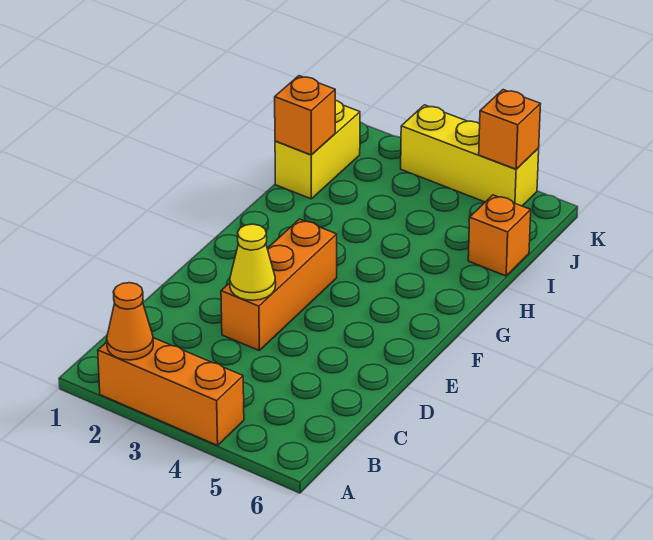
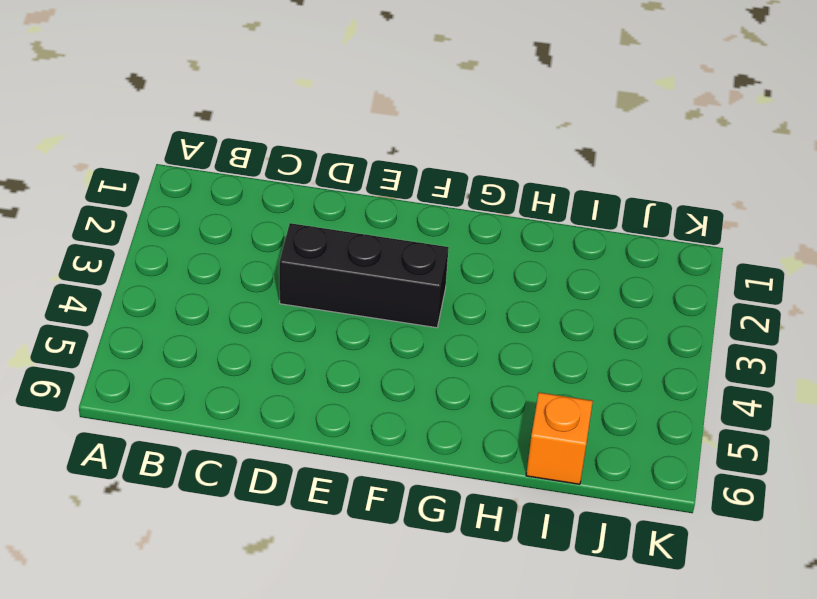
black brick D3:F3 level 1 -> orange brick D3:F3 level 1
none -> orange brick A2:A4 level 1
none -> yellow brick I1:J1 level 1

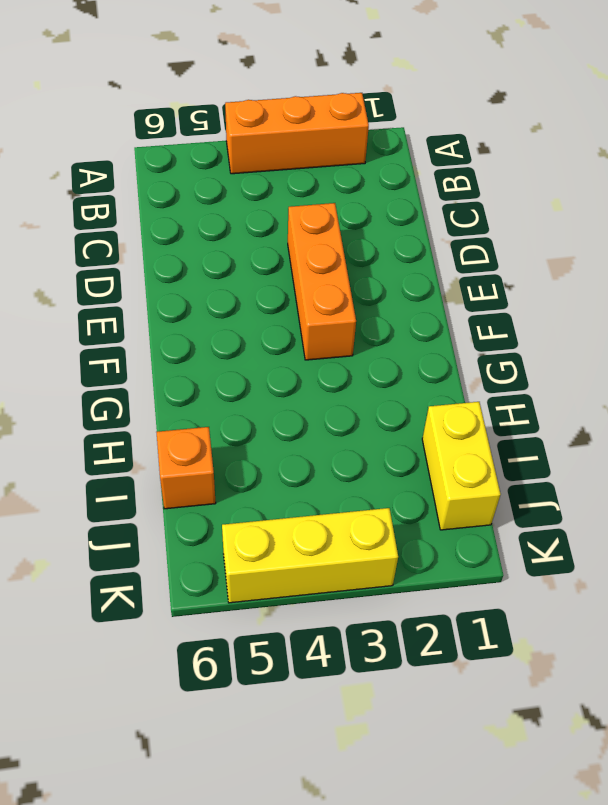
none -> orange cone A2 level 2
none -> yellow cone D3 level 2

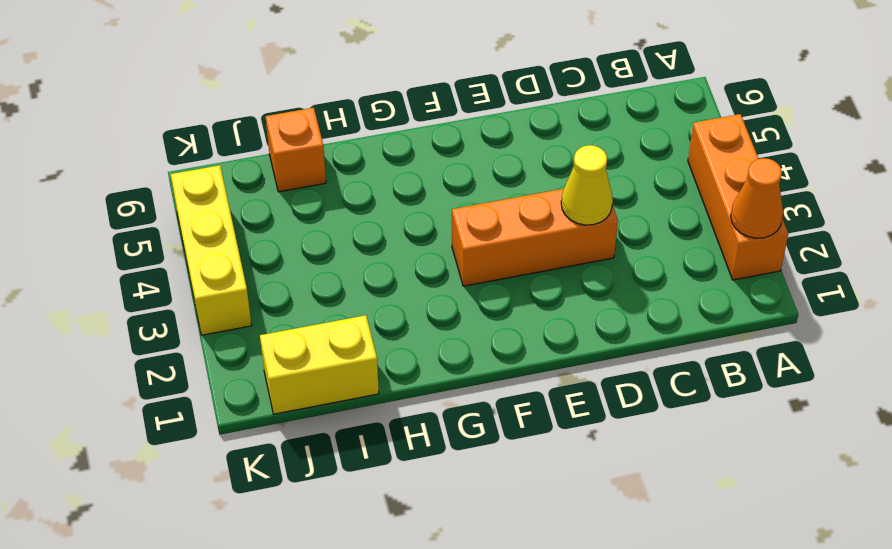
none -> orange brick I1 level 2
none -> orange brick K5 level 2

